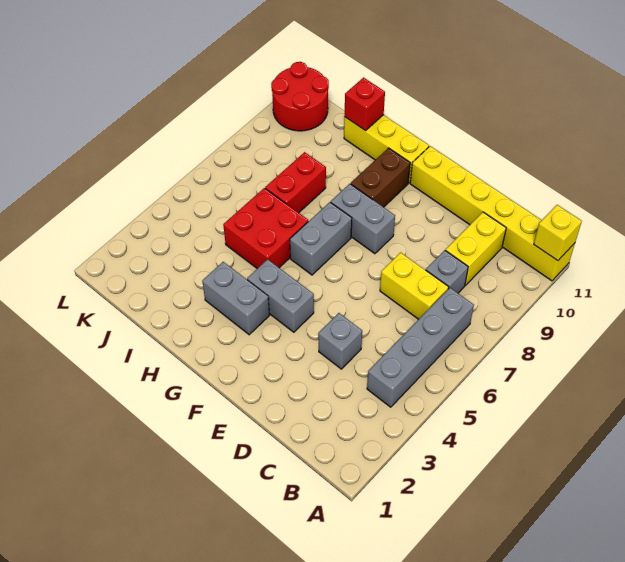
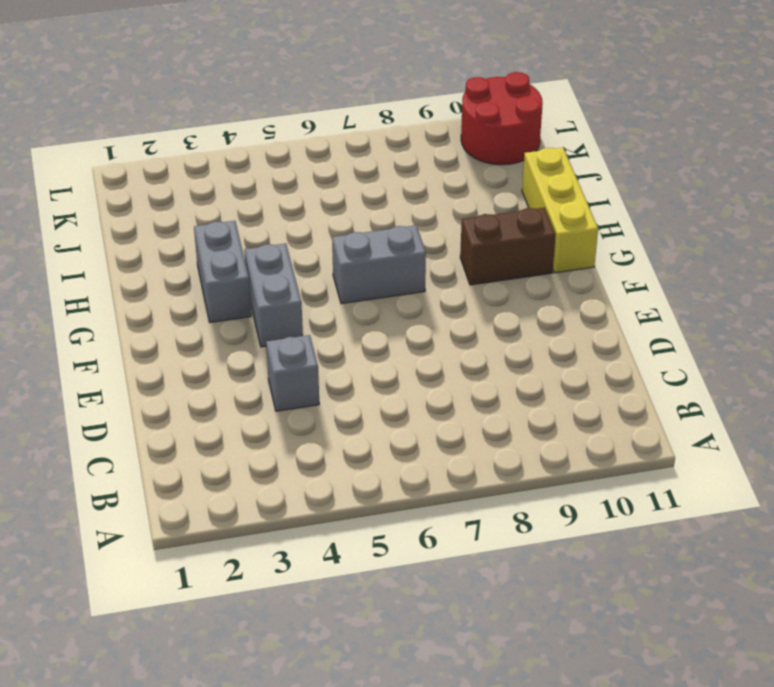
none -> yellow brick A11:F11 level 1
none -> grey brick B4:B7 level 1
none -> yellow brick C7:D7 level 1

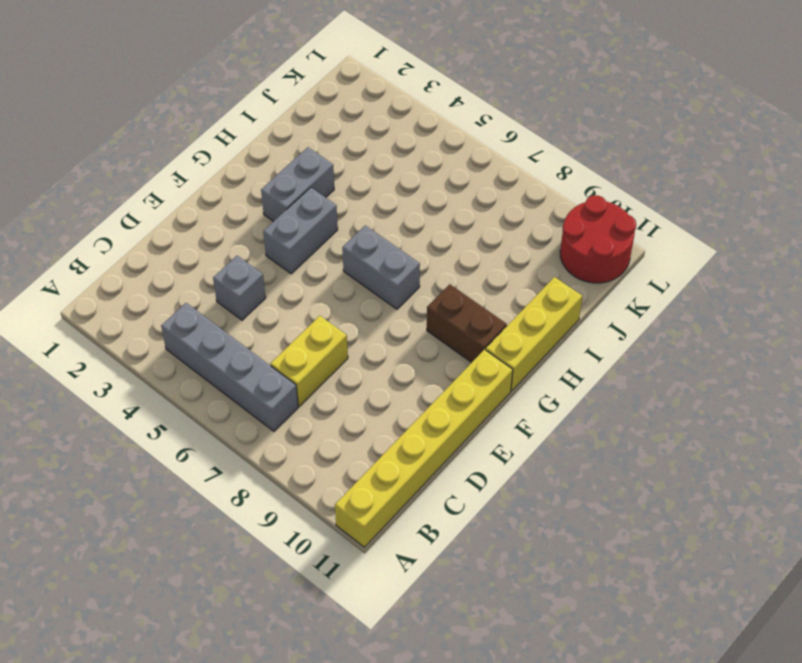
none -> grey brick C8 level 1
none -> yellow brick C9:C10 level 1
none -> grey brick F8:G8 level 1

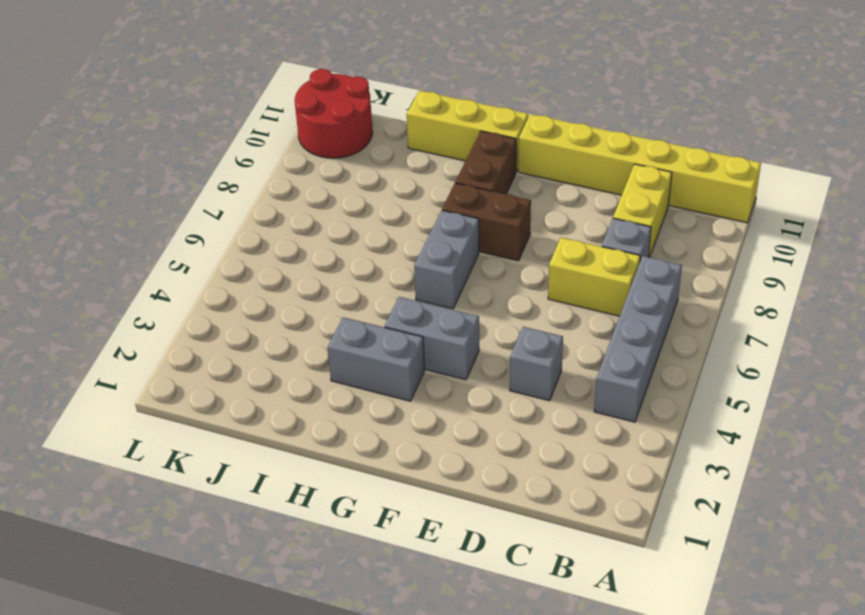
brown brick F8:G8 level 1 -> grey brick F8:G8 level 1
none -> red brick H5:I6 level 1
none -> red brick I7:I8 level 1
none -> yellow brick A11 level 2

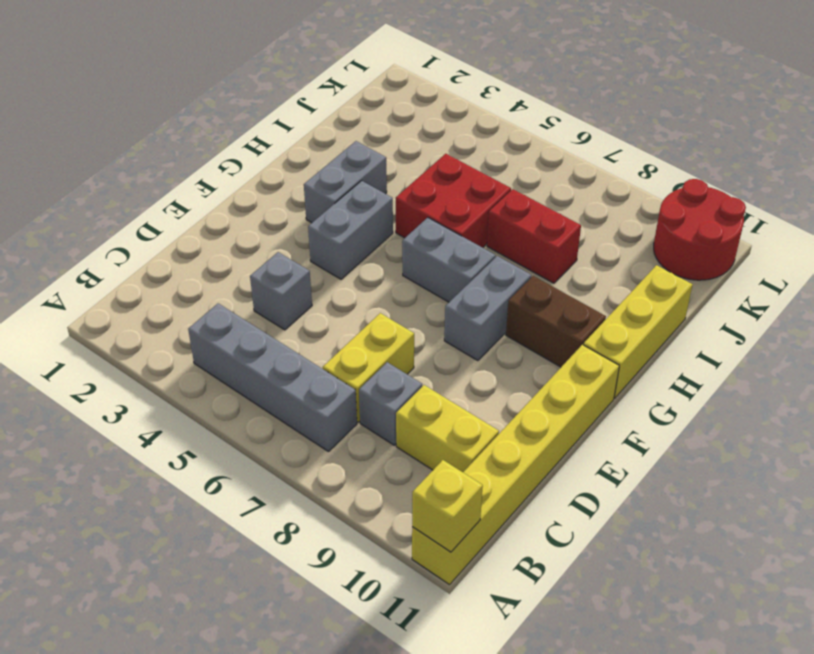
none -> red brick I11 level 2

